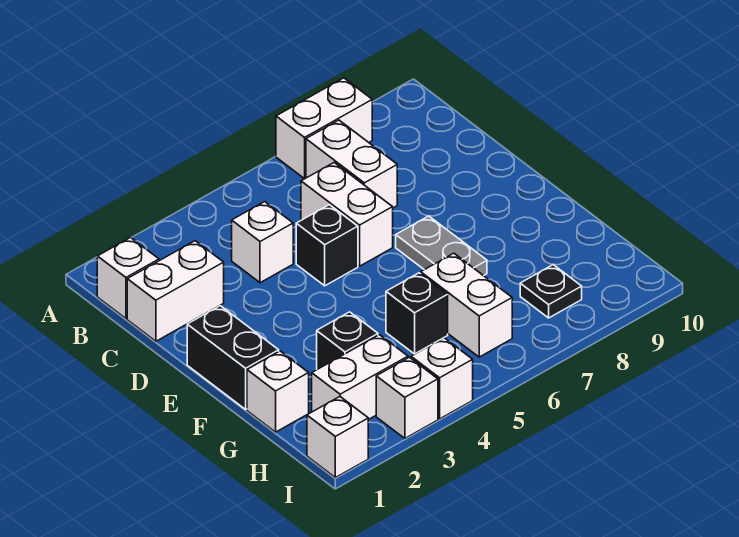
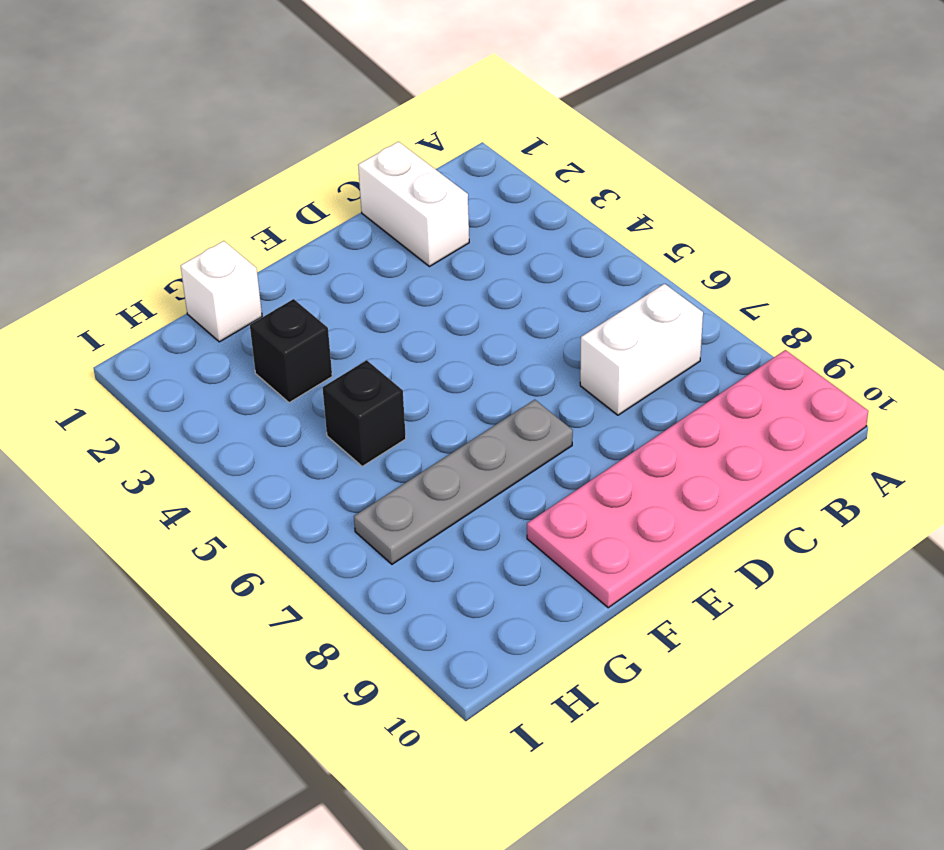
pink plate A9:F10 level 1 -> none
grey plate E7:H7 level 1 -> grey plate E7:F7 level 1
none -> white brick A7:A8 level 1
none -> white brick B1 level 1
none -> white brick C4 level 1

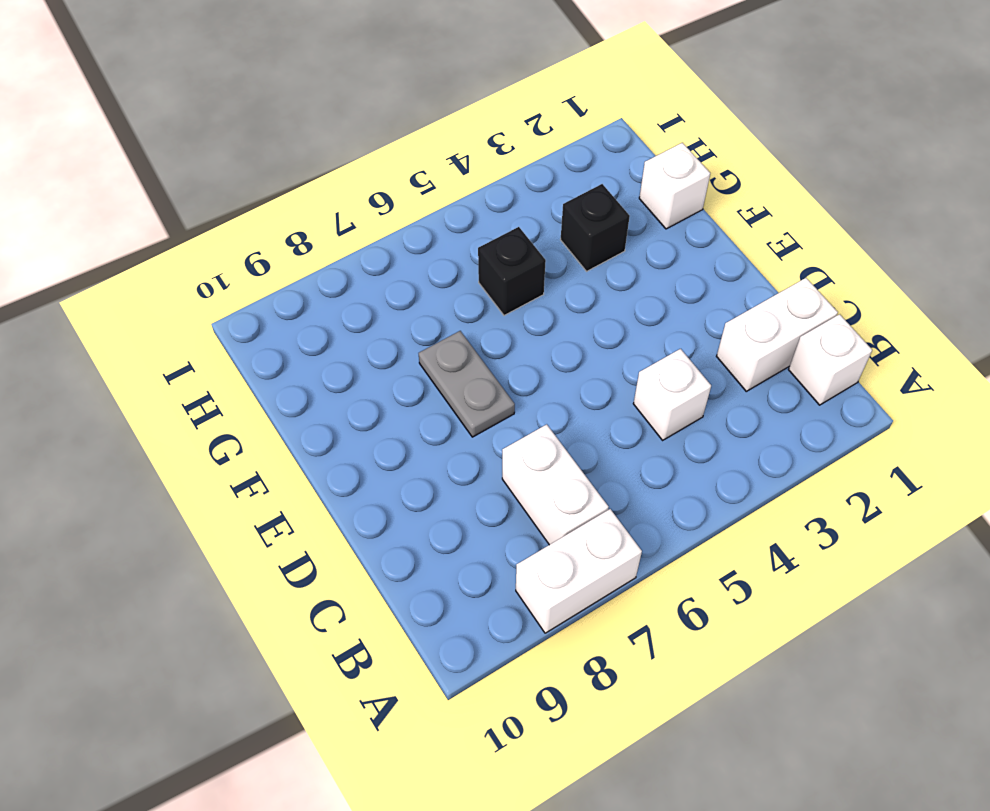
none -> white brick C6:D6 level 1
none -> black brick D5 level 1
none -> black brick E1:F1 level 1

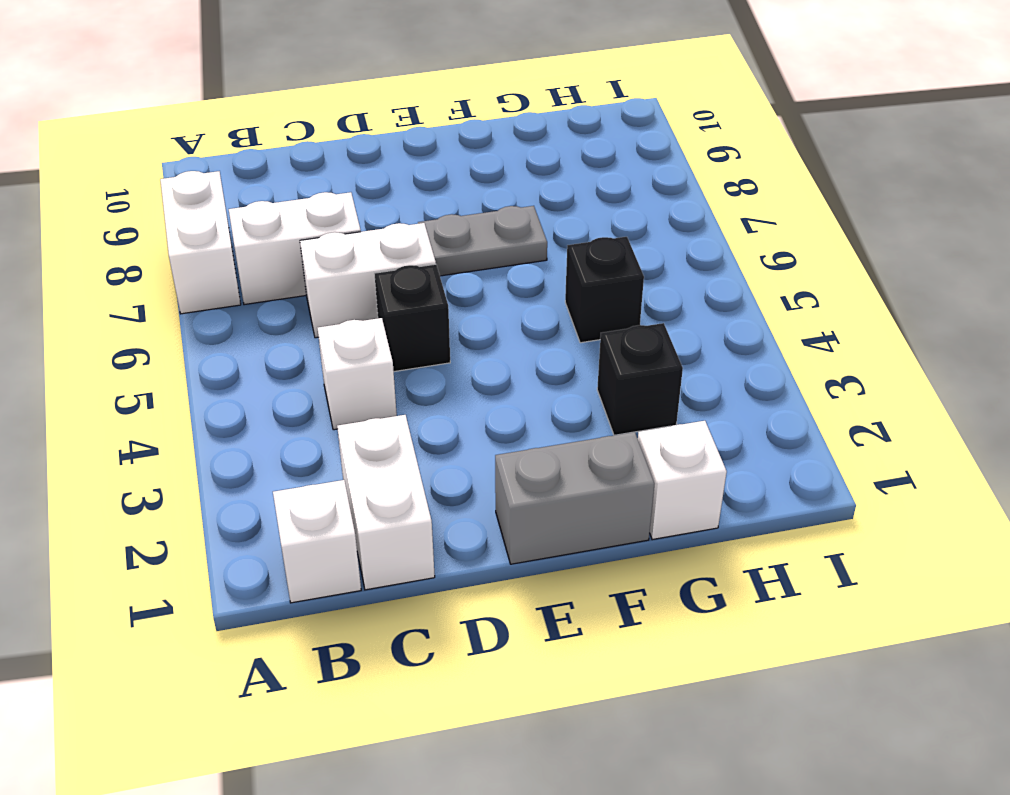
grey brick E1:F1 level 1 -> black brick E1:F1 level 1
none -> white brick G6:H6 level 1
none -> white brick H2:H3 level 1
none -> black plate H8 level 1

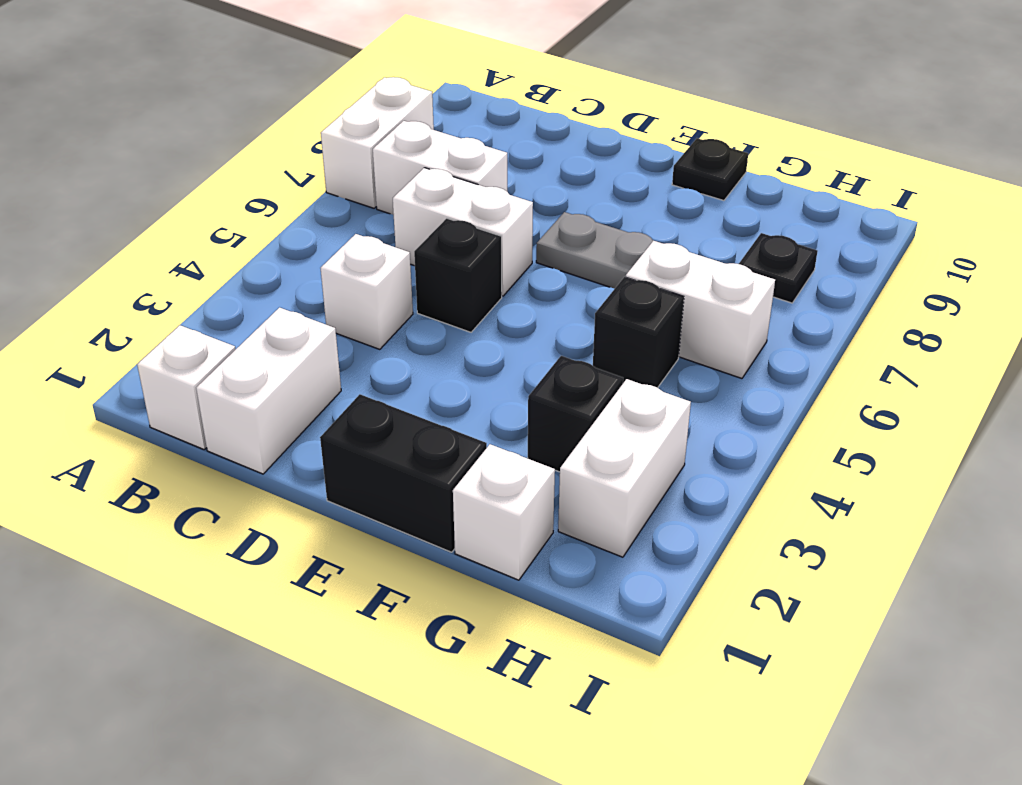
black plate F10 level 1 -> none
none -> white brick I1 level 1
none -> white brick I3 level 1
none -> white brick I4 level 1

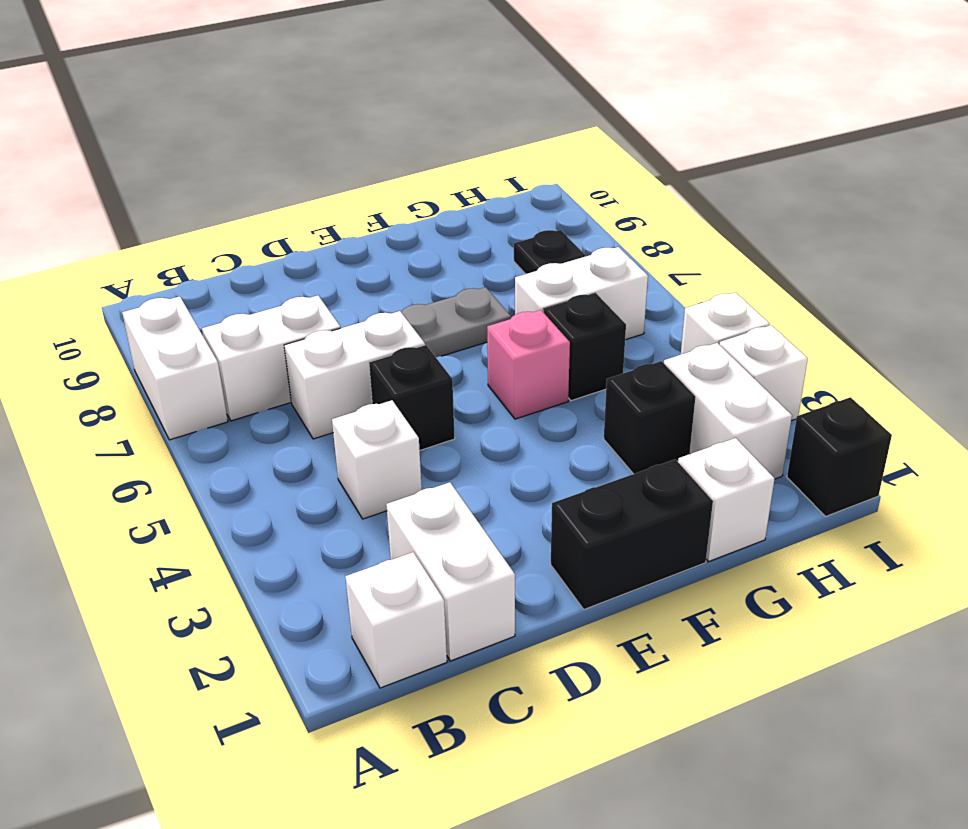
pink brick F5 level 1 -> none
black brick I1 level 1 -> white brick I1 level 1

